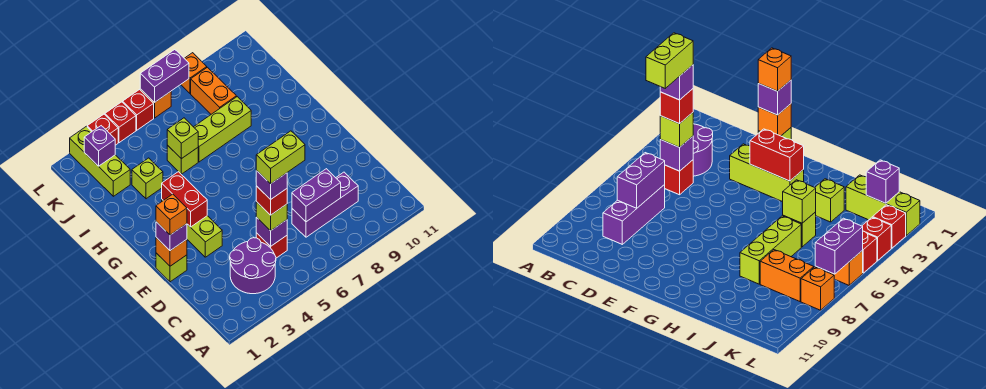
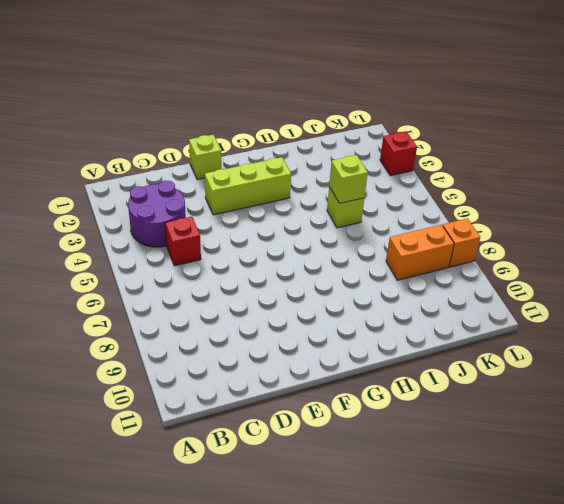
none -> purple brick C7:C9 level 1
none -> lime brick I3 level 1
none -> lime brick I6:I8 level 1

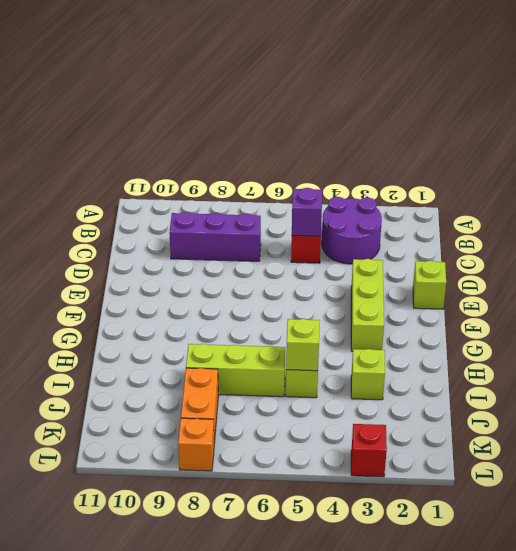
none -> lime brick J2:L2 level 1
none -> red brick L4 level 1
none -> red brick L5 level 1

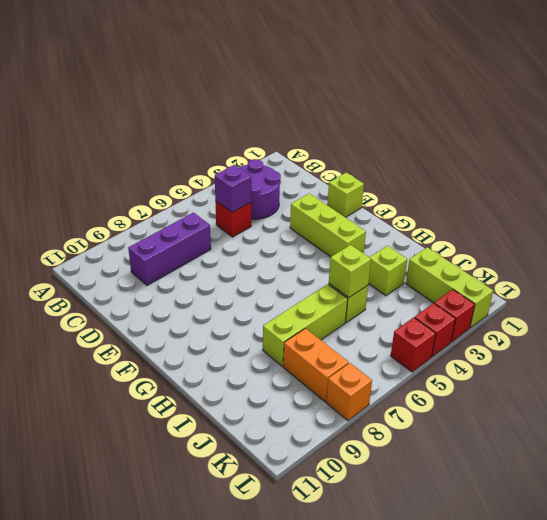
none -> orange brick L6 level 1
none -> purple brick C7:C8 level 2
none -> orange brick E1 level 2

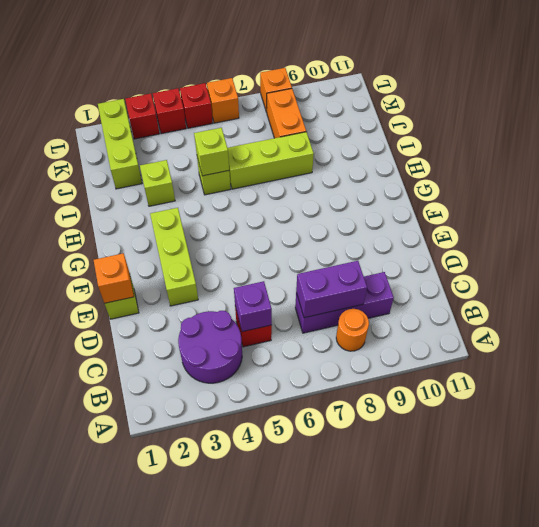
orange round brick B8 level 1 -> none
none -> red brick F3:G3 level 2
none -> purple brick K2 level 2
none -> purple brick L6:L7 level 2

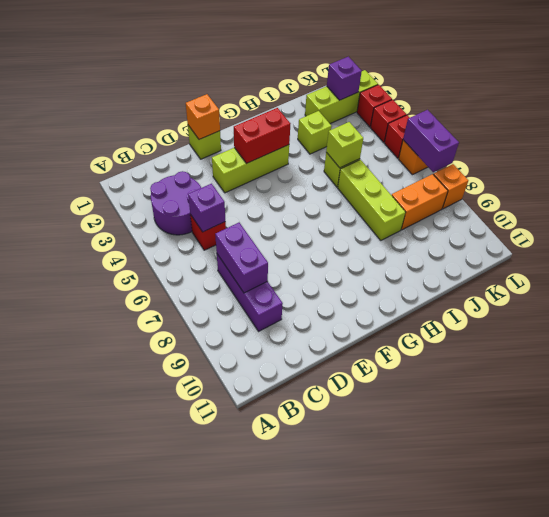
none -> lime brick C5 level 3
none -> purple brick E1 level 3
none -> red brick C5 level 4

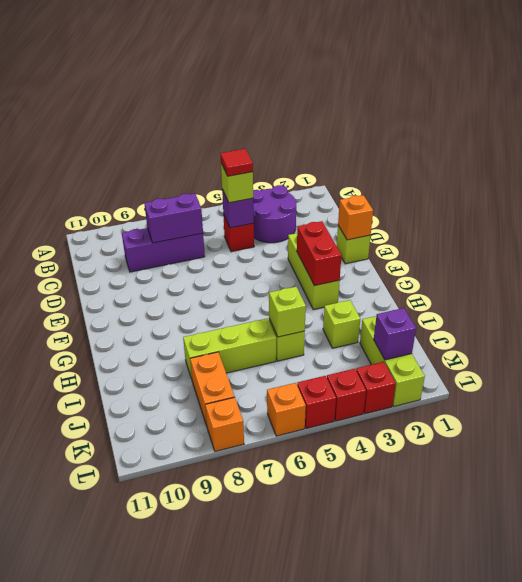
red tile C5 level 4 -> red brick C5 level 4
none -> purple brick L6:L7 level 2
none -> purple brick E1 level 3
none -> orange brick E1 level 4

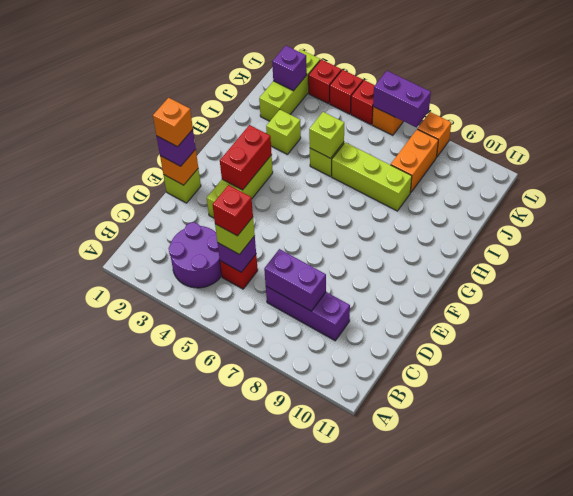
none -> purple brick C5 level 5
none -> lime brick C5:C6 level 6

